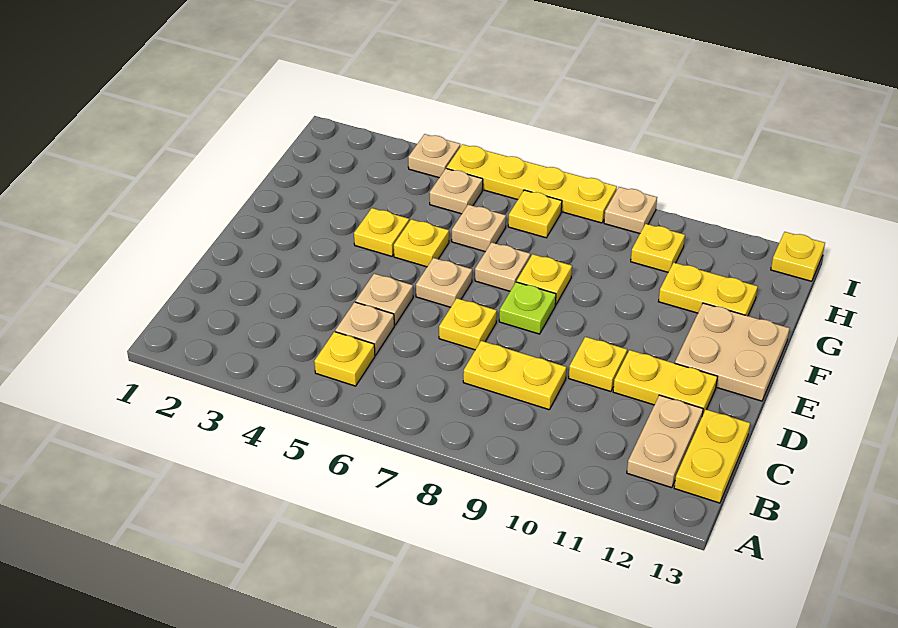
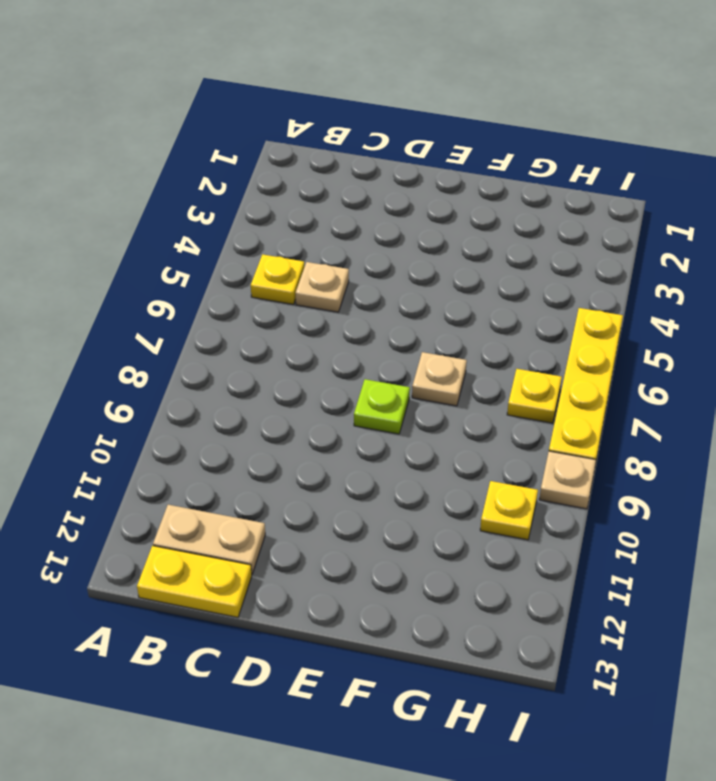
none -> yellow plate C8:C9 level 1
none -> tan plate D5 level 1
none -> yellow plate D7 level 1

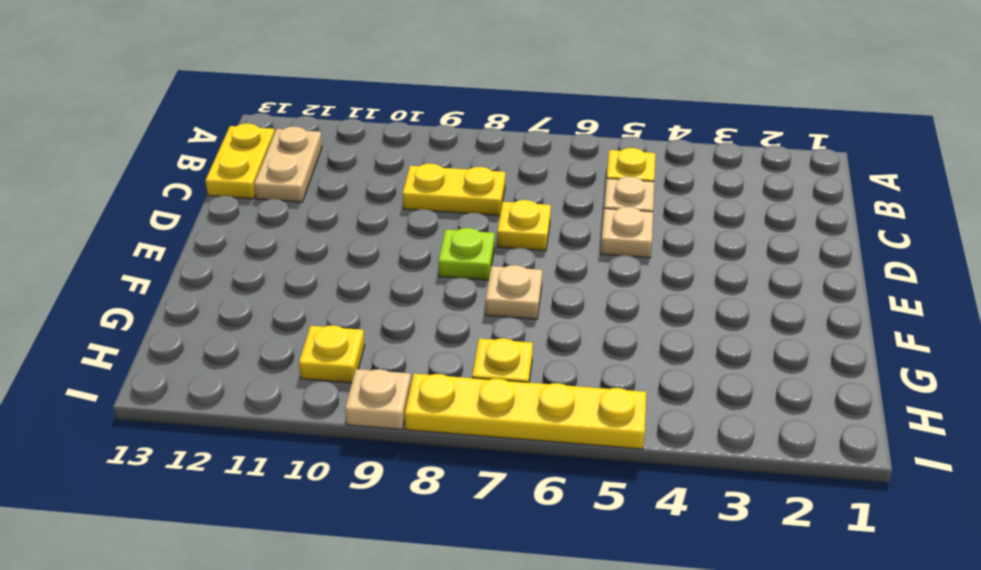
none -> yellow plate D10 level 1
none -> yellow plate D11:D12 level 1
none -> tan plate E6 level 1

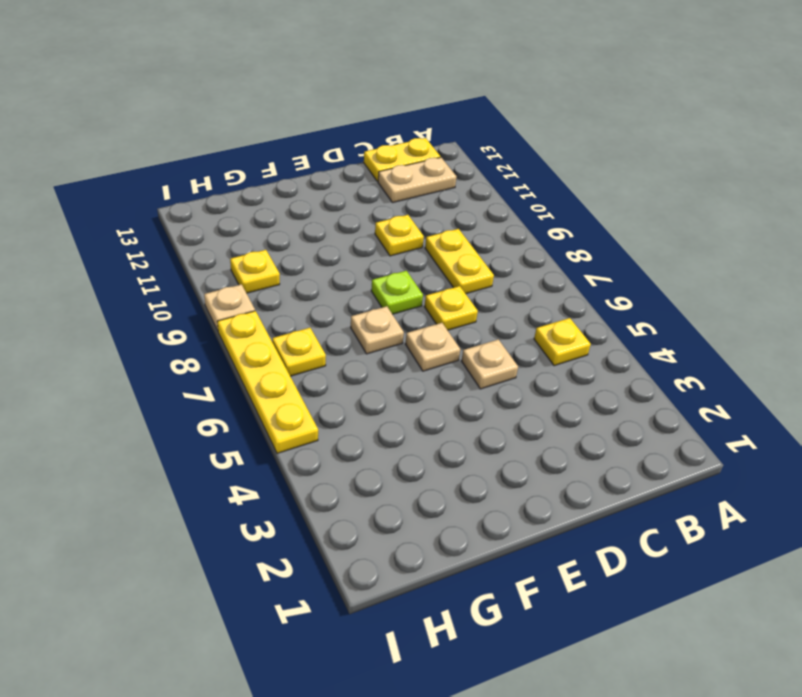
none -> tan plate C5 level 1
none -> yellow plate D11:D12 level 1
none -> tan plate E12:F13 level 1

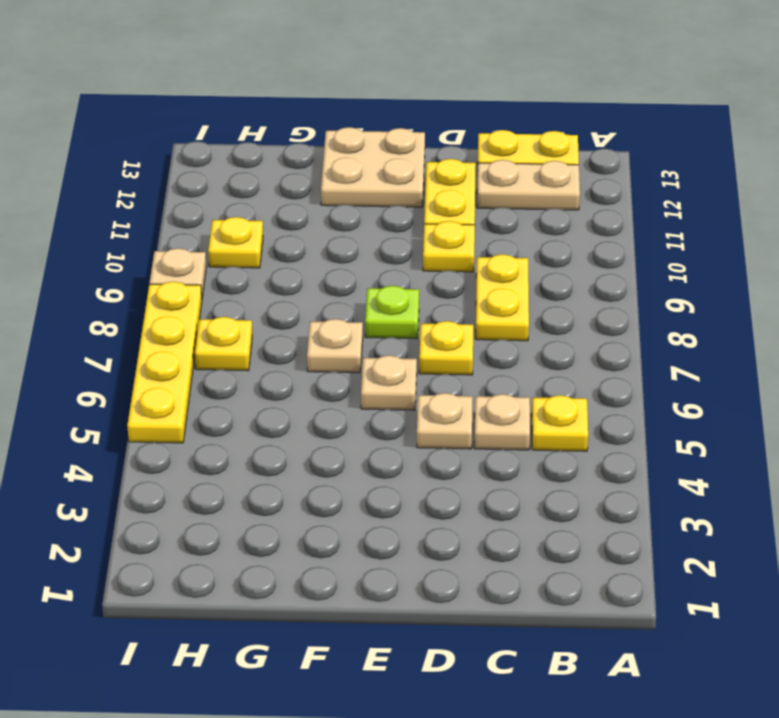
none -> yellow plate F4 level 1
none -> yellow plate F5 level 1
none -> yellow plate F8 level 1

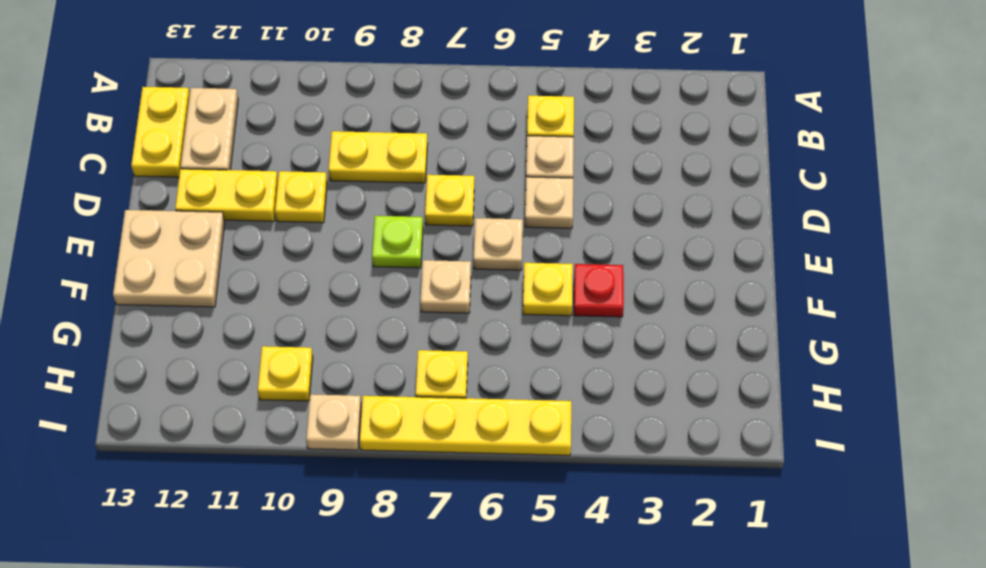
red plate F4 level 1 -> yellow plate F4 level 1
none -> yellow plate F8 level 1
none -> tan plate G6 level 1
none -> yellow plate G11:G12 level 1

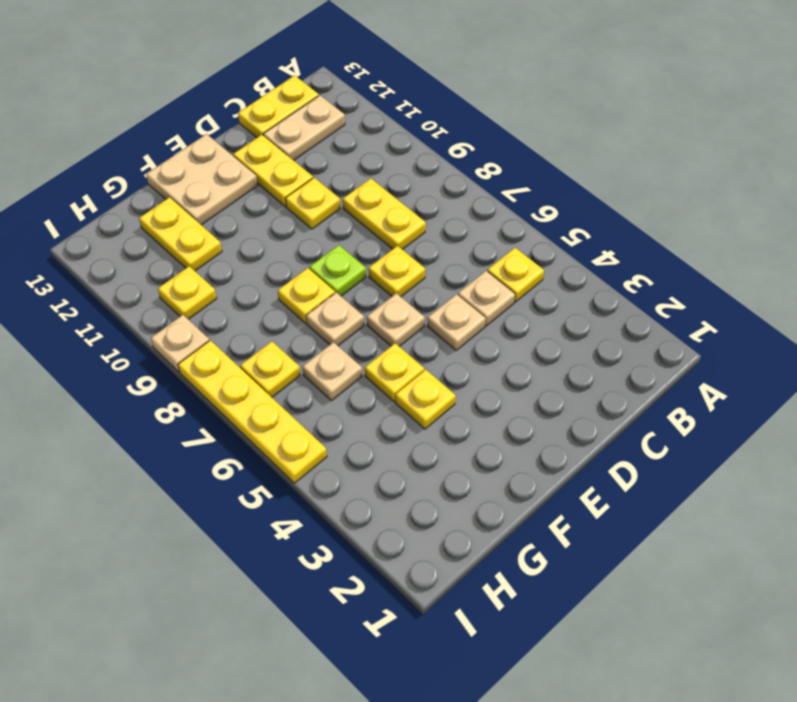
none -> tan plate H5 level 1
none -> tan plate I4 level 1
none -> yellow plate I13 level 1

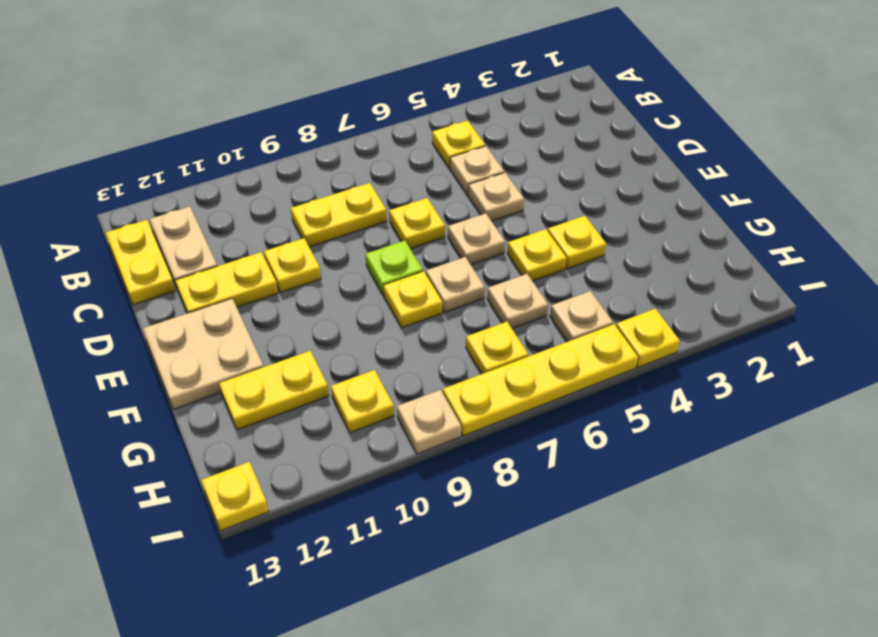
yellow plate I4 level 1 -> tan plate I4 level 1

